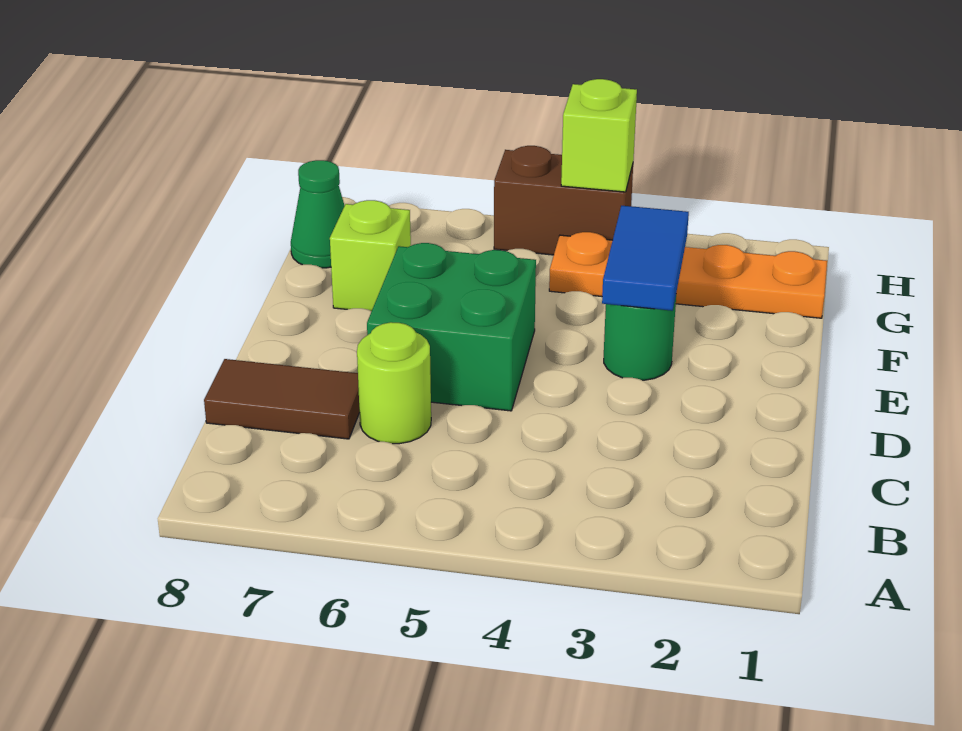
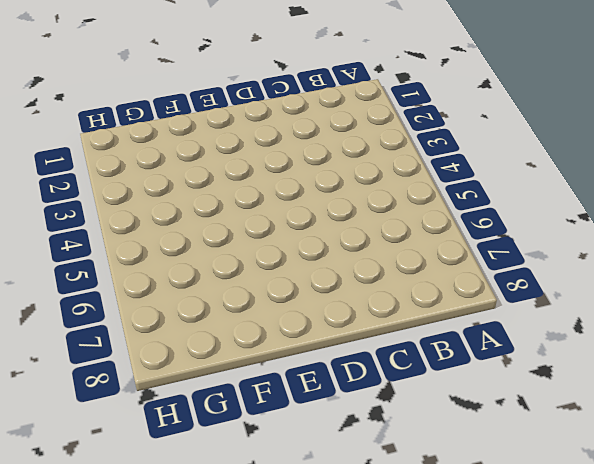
none -> lime round brick C6 level 1
none -> brown tile C7:C8 level 1

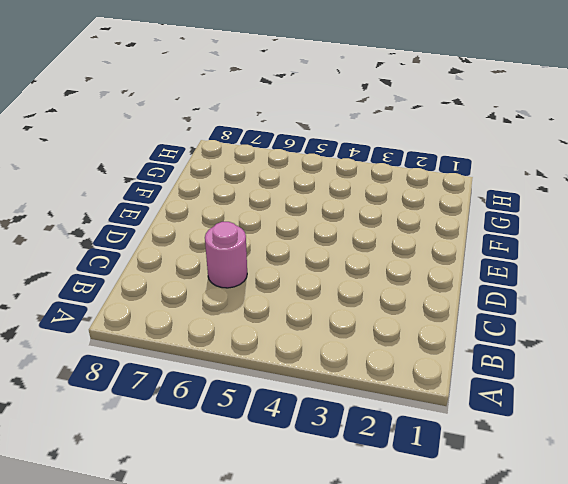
pink round brick C6 level 1 -> lime round brick C6 level 1
none -> brown tile C7:C8 level 1
none -> green brick D5:E6 level 1

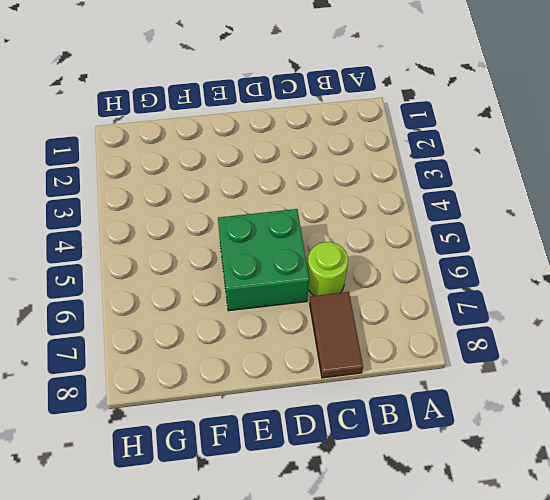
none -> green round brick E3 level 1
none -> lime brick F7 level 1

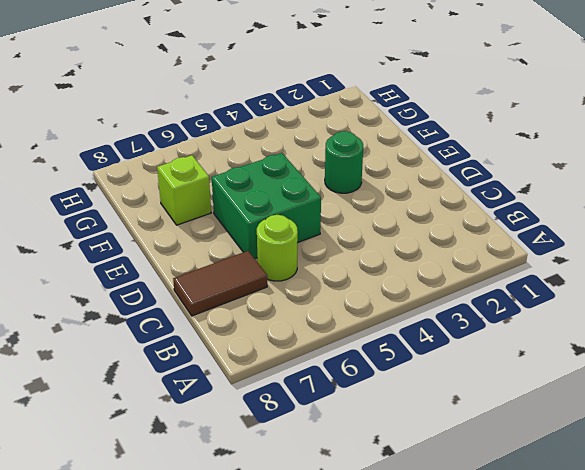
none -> orange plate G1:G4 level 1
none -> green cone G8 level 1

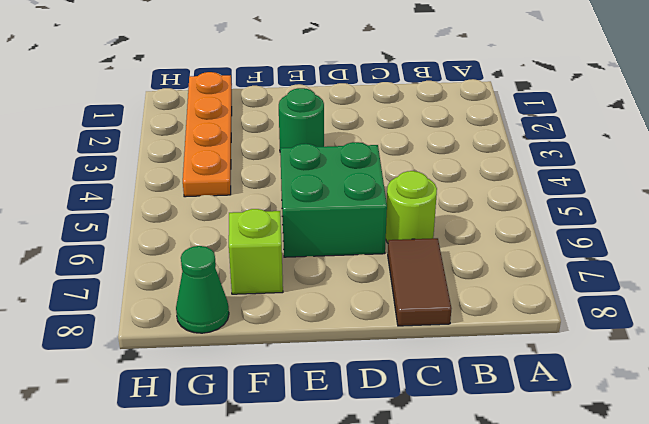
none -> brown brick H4:H5 level 1
none -> blue tile E3:F3 level 2

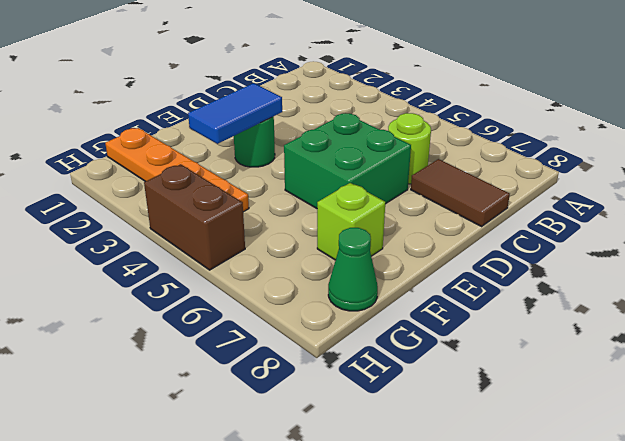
none -> lime brick H4 level 2

